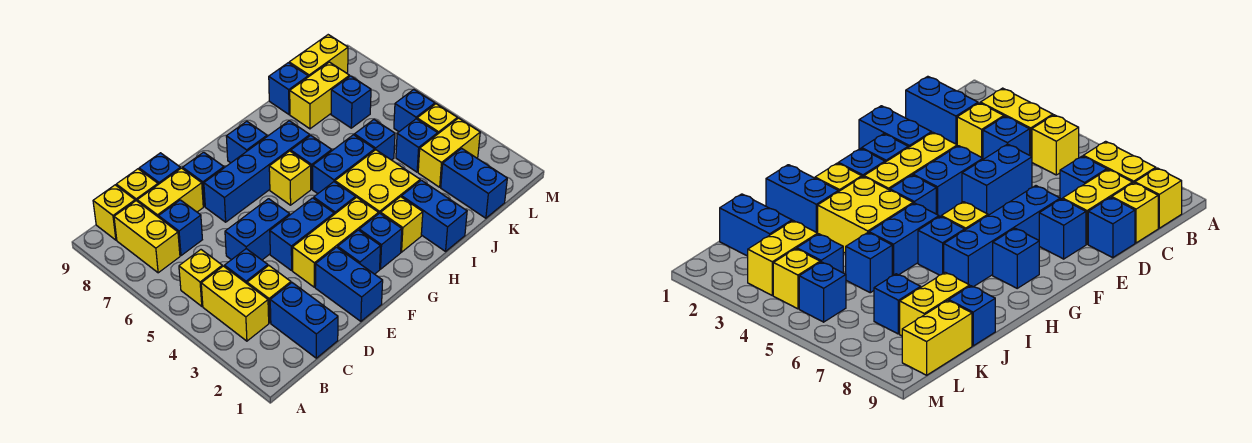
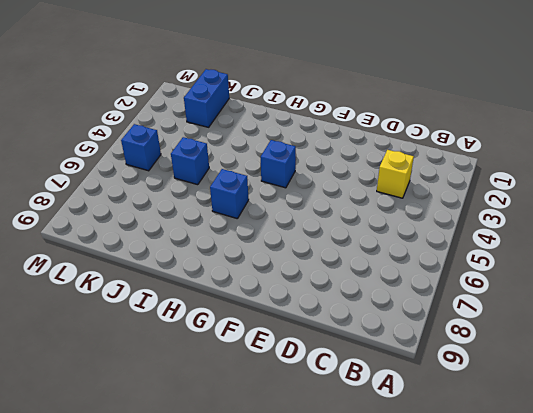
none -> yellow brick B3:B4 level 1
none -> yellow brick B5 level 1
none -> yellow brick B7:B8 level 1
none -> yellow brick B9 level 1

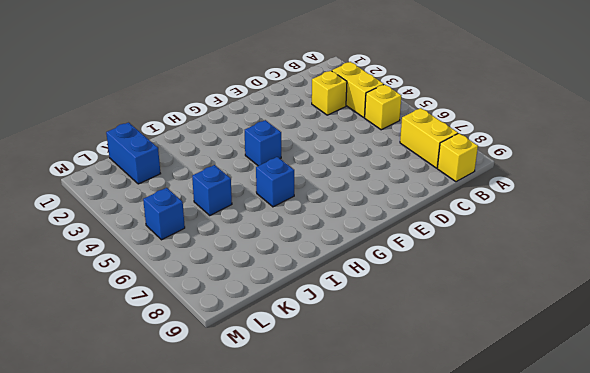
none -> blue brick C1:C2 level 1
none -> blue brick C4 level 1
none -> blue brick C7 level 1
none -> yellow brick C8:D8 level 1

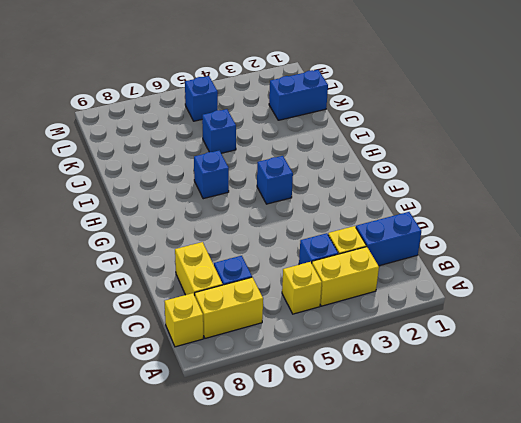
none -> yellow brick C9 level 1
none -> blue brick D5:E5 level 1
none -> blue brick D9 level 1
none -> blue brick E1:E2 level 1

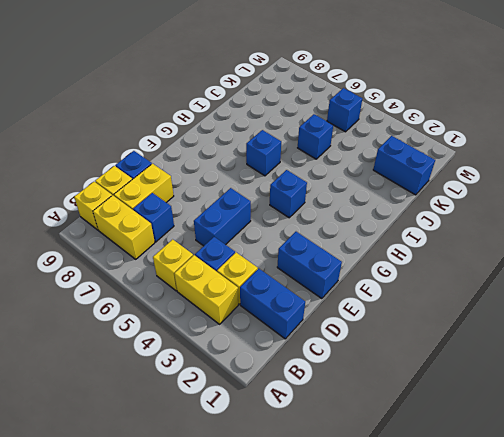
none -> yellow brick E3:G3 level 1
none -> blue brick E4:F4 level 1
none -> blue brick E7:H7 level 1
none -> blue brick E8 level 1

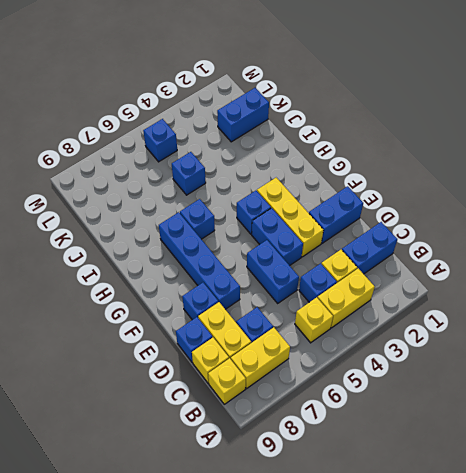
none -> blue brick F2 level 1
none -> blue brick G2 level 1
none -> yellow brick G6 level 1
none -> blue brick G8 level 1

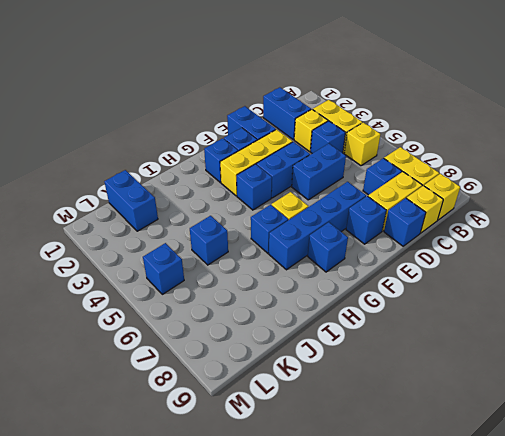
none -> yellow brick H2 level 1
none -> yellow brick H3:I4 level 1
none -> blue brick H5:I5 level 1
none -> blue brick I1:I2 level 1

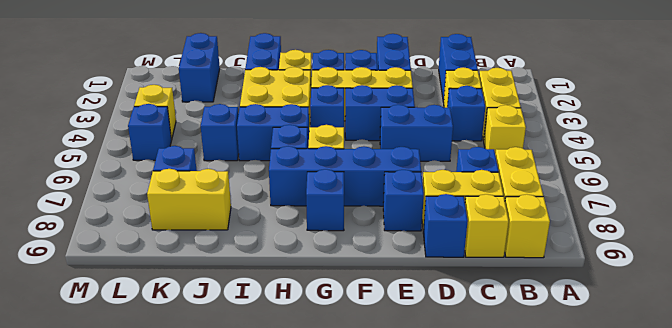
none -> blue brick J9 level 1
none -> yellow brick K3:L3 level 1
none -> blue brick K4 level 1
none -> yellow brick K9:L9 level 1

